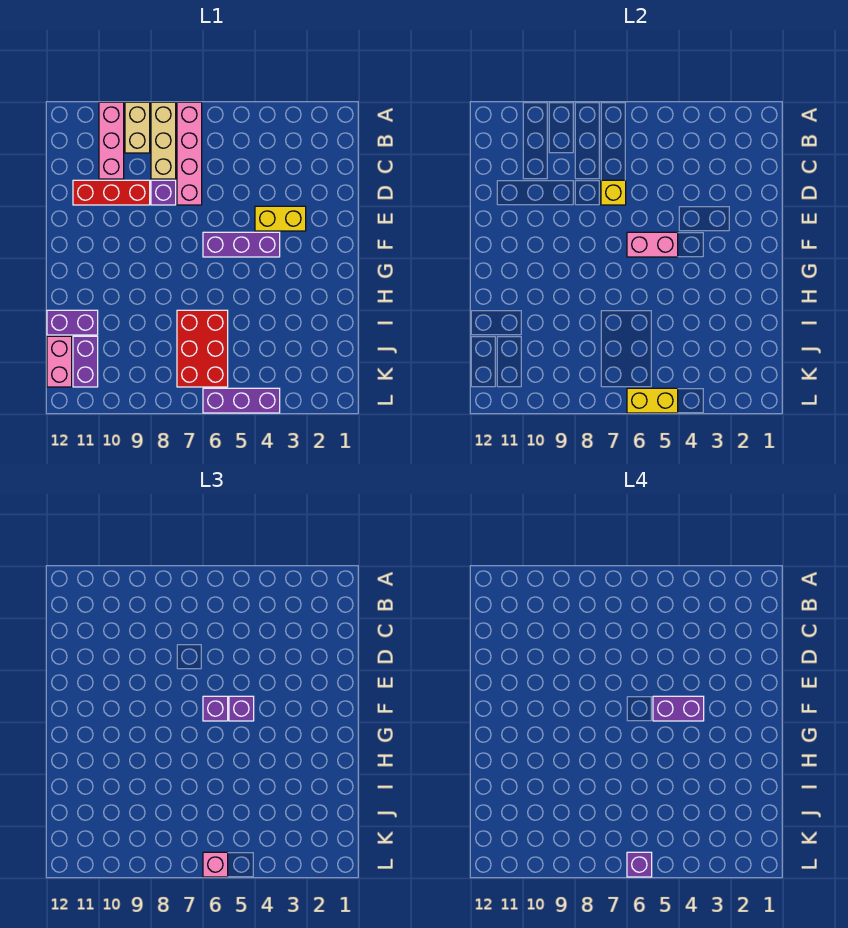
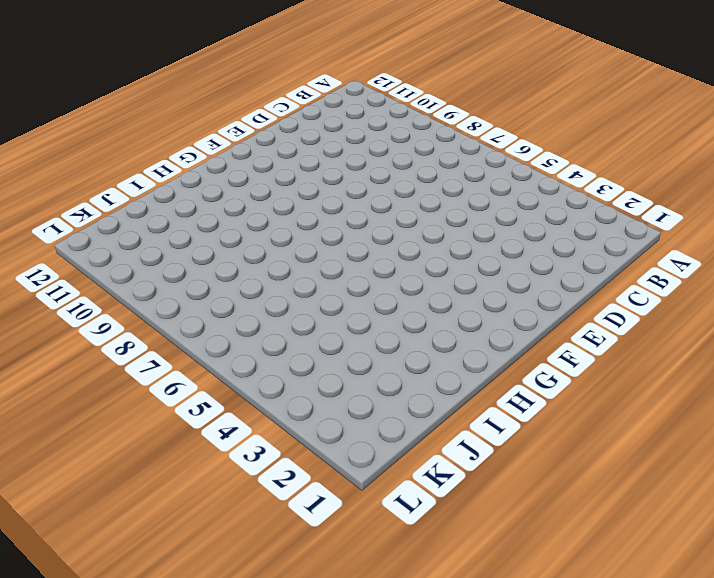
none -> pink brick A7:D7 level 1
none -> tan brick A8:C8 level 1
none -> tan brick A9:B9 level 1

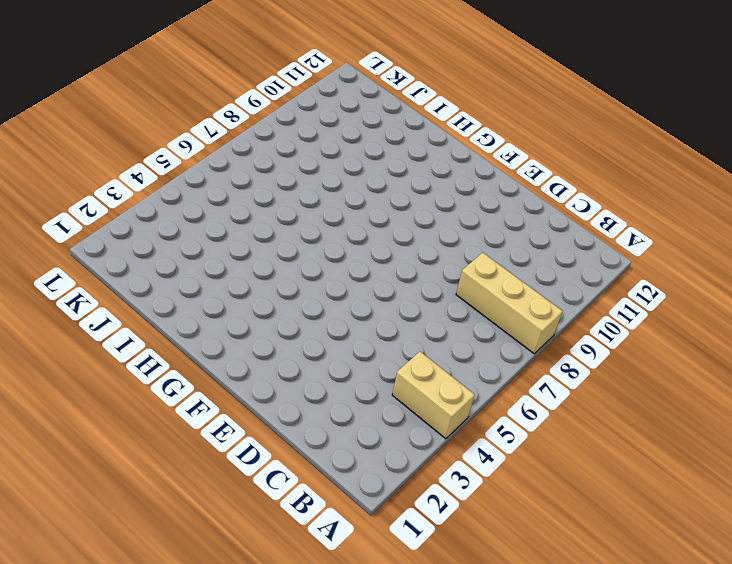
tan brick A4:B4 level 1 -> tan brick A9:B9 level 1
none -> pink brick A7:D7 level 1
none -> pink brick A10:C10 level 1
none -> purple brick D8 level 1

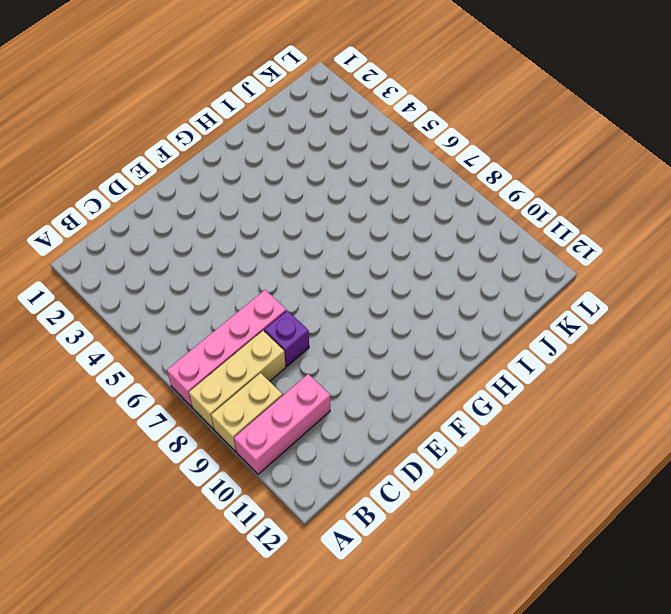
none -> red brick D9:D11 level 1
none -> yellow brick E3:E4 level 1
none -> purple brick F4:F6 level 1

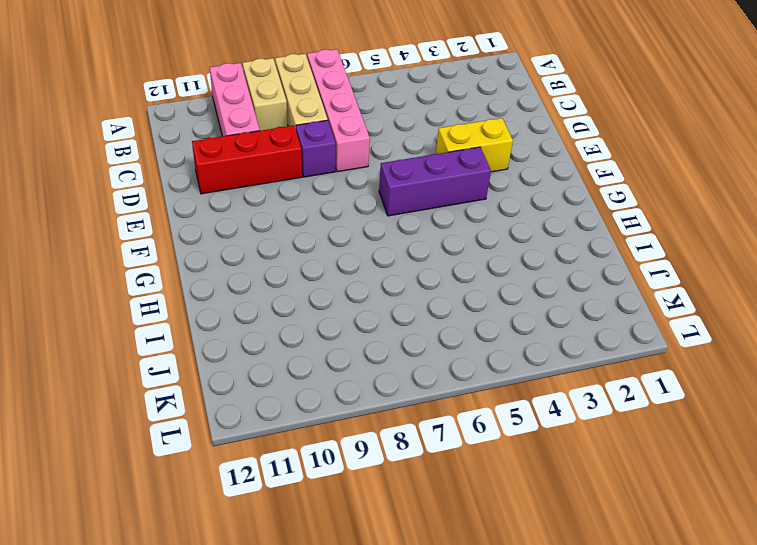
none -> red brick I6:K7 level 1
none -> purple brick I11:I12 level 1
none -> purple brick J11:K11 level 1

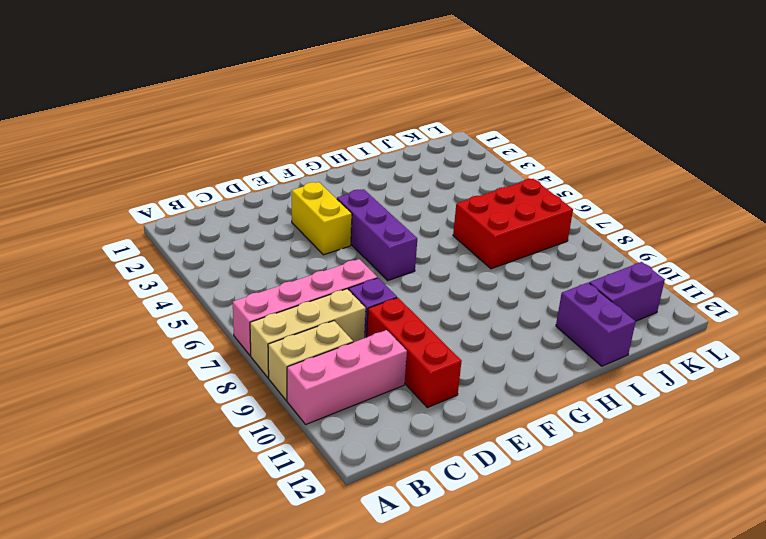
none -> pink brick J12:K12 level 1
none -> purple brick L4:L6 level 1
none -> yellow brick D7 level 2

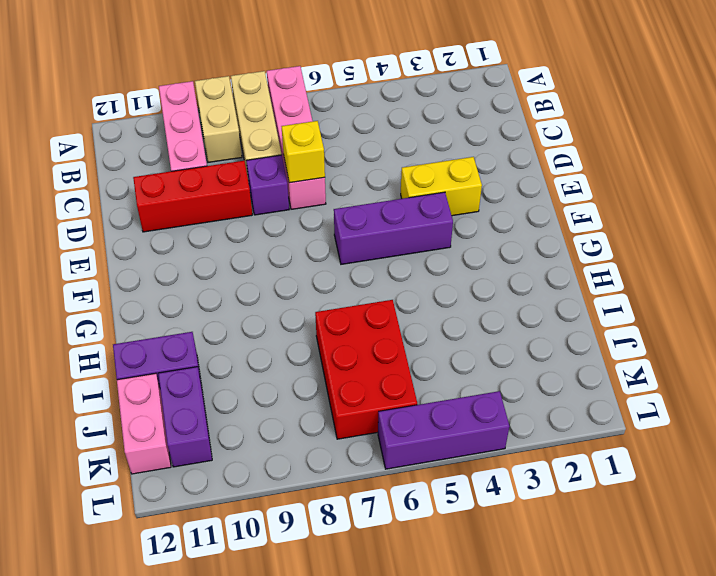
none -> pink brick F5:F6 level 2
none -> yellow brick L5:L6 level 2
none -> purple brick F5 level 3

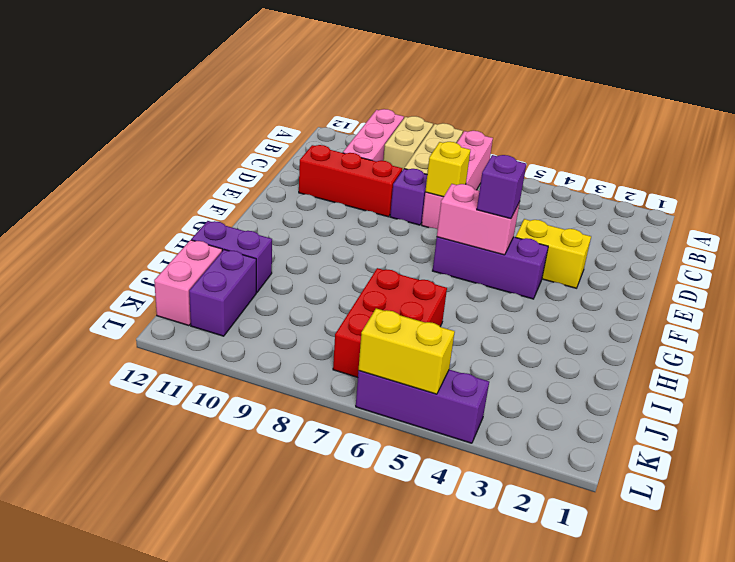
none -> purple brick F6 level 3
none -> pink brick L6 level 3
none -> purple brick F4:F5 level 4

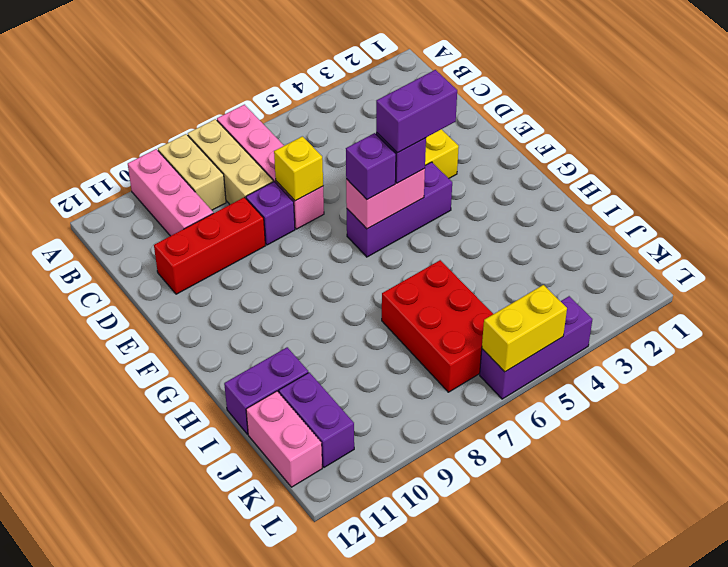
none -> pink brick L6 level 3
none -> purple brick L6 level 4

